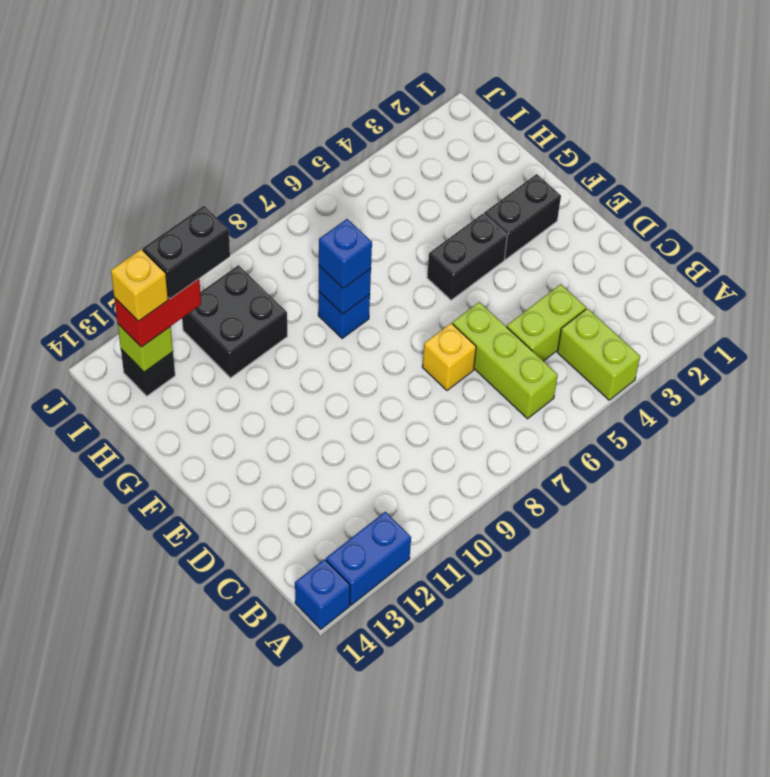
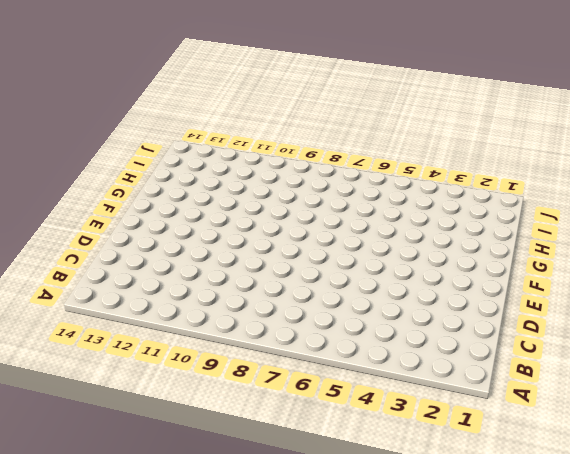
none -> lime brick A4:B4 level 1
none -> blue brick A12:A13 level 1
none -> blue brick A14 level 1

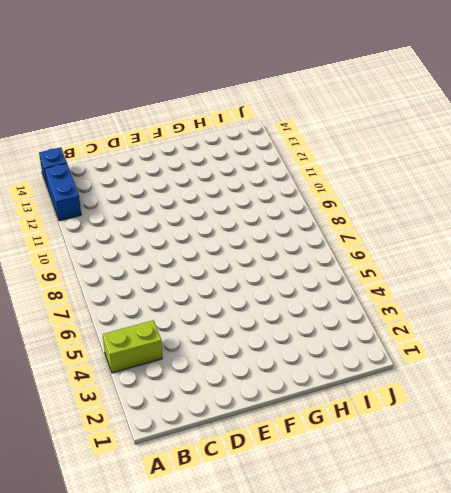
none -> lime brick B6:D6 level 1
none -> lime brick C4:C5 level 1
none -> yellow brick D7 level 1

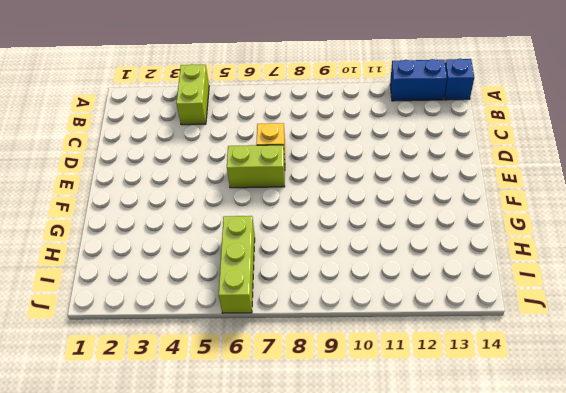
lime brick E6:E7 level 1 -> lime brick C4:C5 level 1
lime brick H6:J6 level 1 -> lime brick B6:D6 level 1
none -> black brick F2:F3 level 1
none -> black brick F4:F5 level 1
none -> blue brick G8 level 1

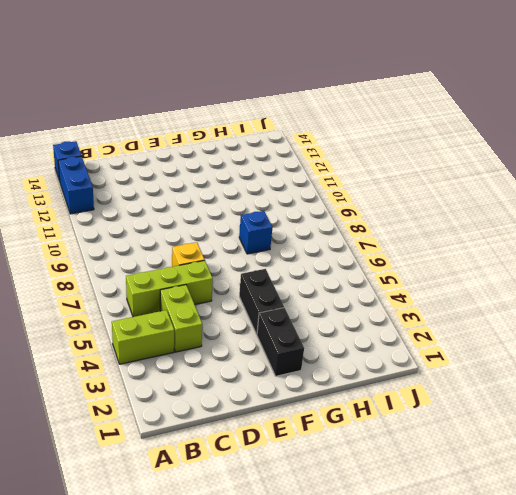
none -> black brick H10:I11 level 1
none -> black brick I13 level 1
none -> blue brick G8 level 2

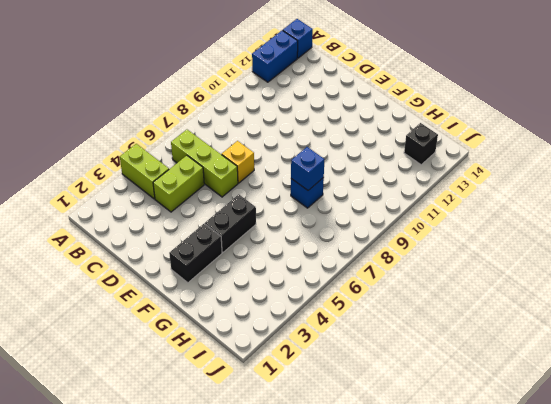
none -> black brick H10:I11 level 1
none -> lime brick I13 level 2
none -> blue brick G8 level 3

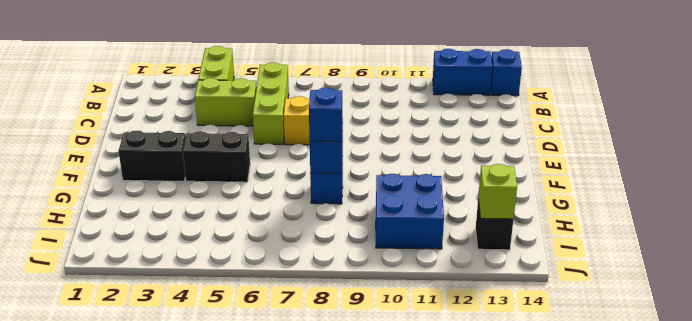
blue brick H10:I11 level 1 -> black brick H10:I11 level 1
none -> red brick I12:I13 level 3
none -> black brick I11:I12 level 4
none -> yellow brick I13 level 4

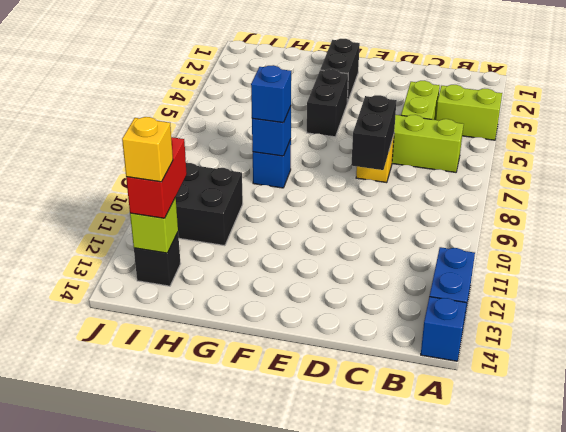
black brick D7:D8 level 2 -> black brick I11:I12 level 4

